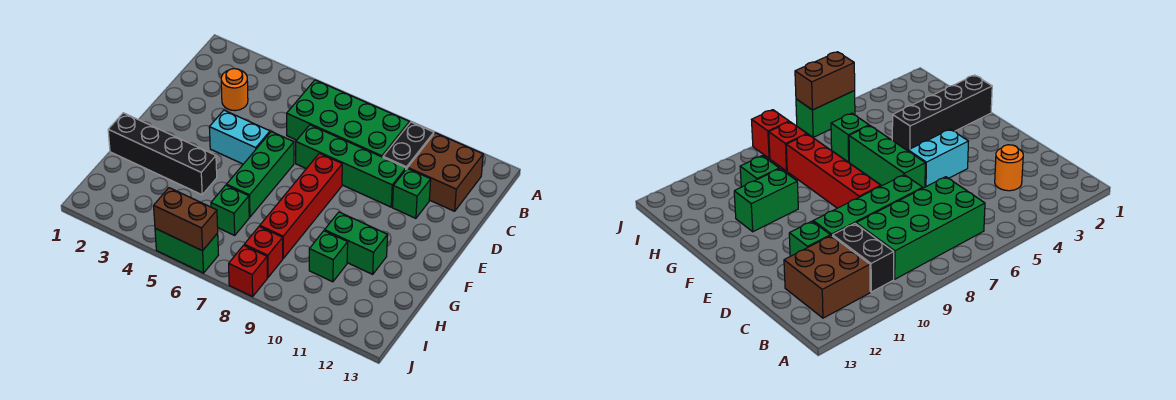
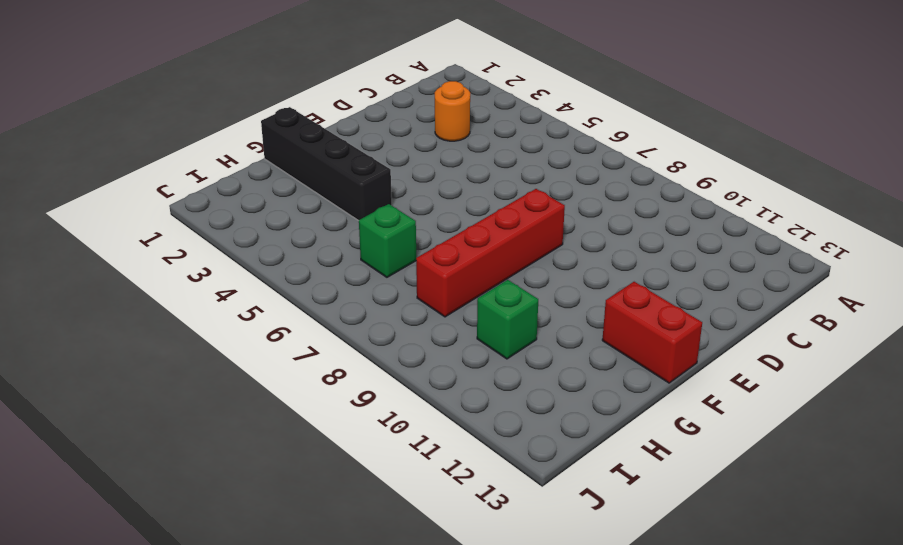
red brick F12:F13 level 1 -> none
none -> green brick B6:C9 level 1
none -> black brick B10:C10 level 1
none -> brown brick B11:C12 level 1

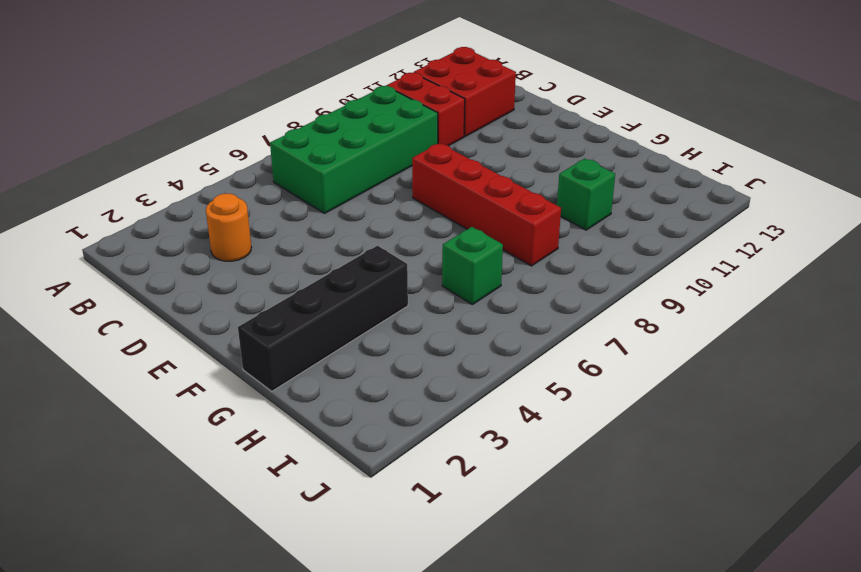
red brick B10:C10 level 1 -> black brick B10:C10 level 1
red brick B11:C12 level 1 -> brown brick B11:C12 level 1
none -> green brick D7:D10 level 1
none -> green brick D11 level 1
none -> cyan brick E4:E5 level 1

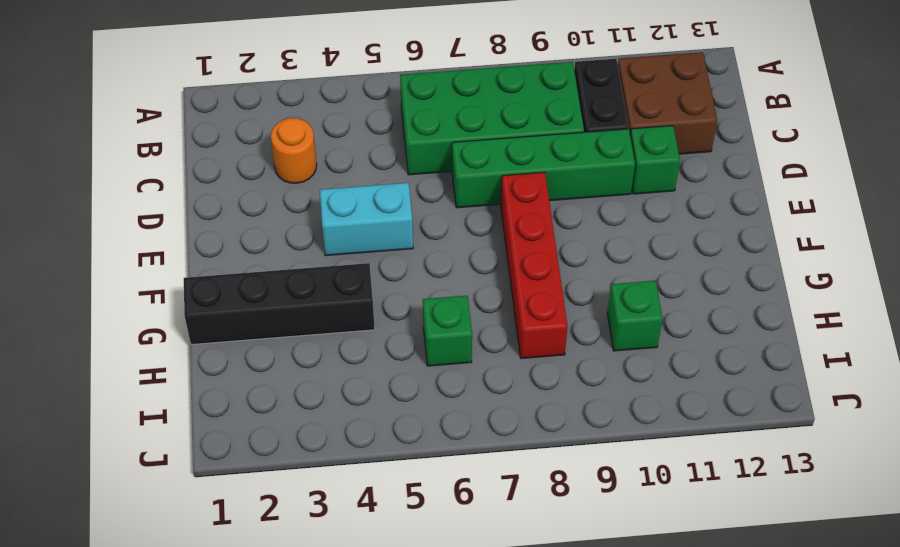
none -> green brick E6:G6 level 1
none -> green brick G10:G11 level 1
none -> red brick I8 level 1

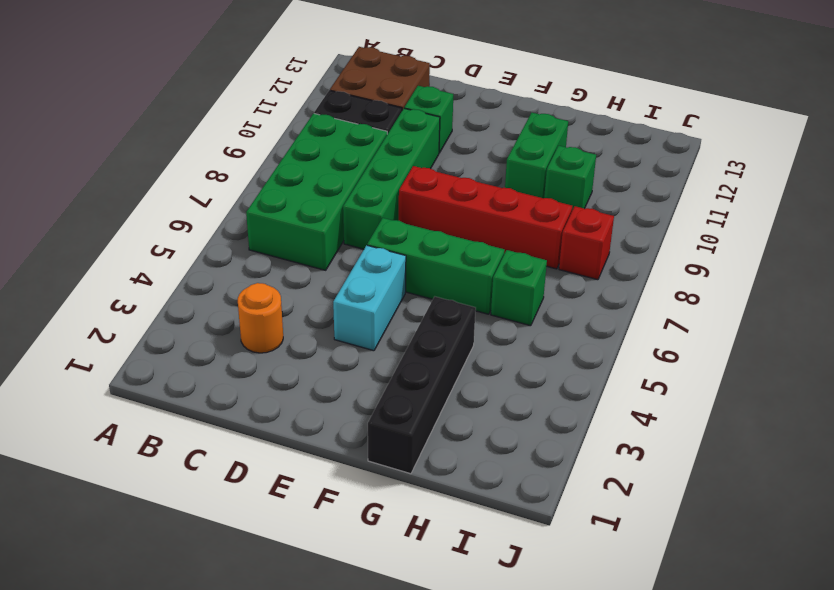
none -> green brick J5:J6 level 1
none -> red brick J8 level 1
none -> brown brick J5:J6 level 2

